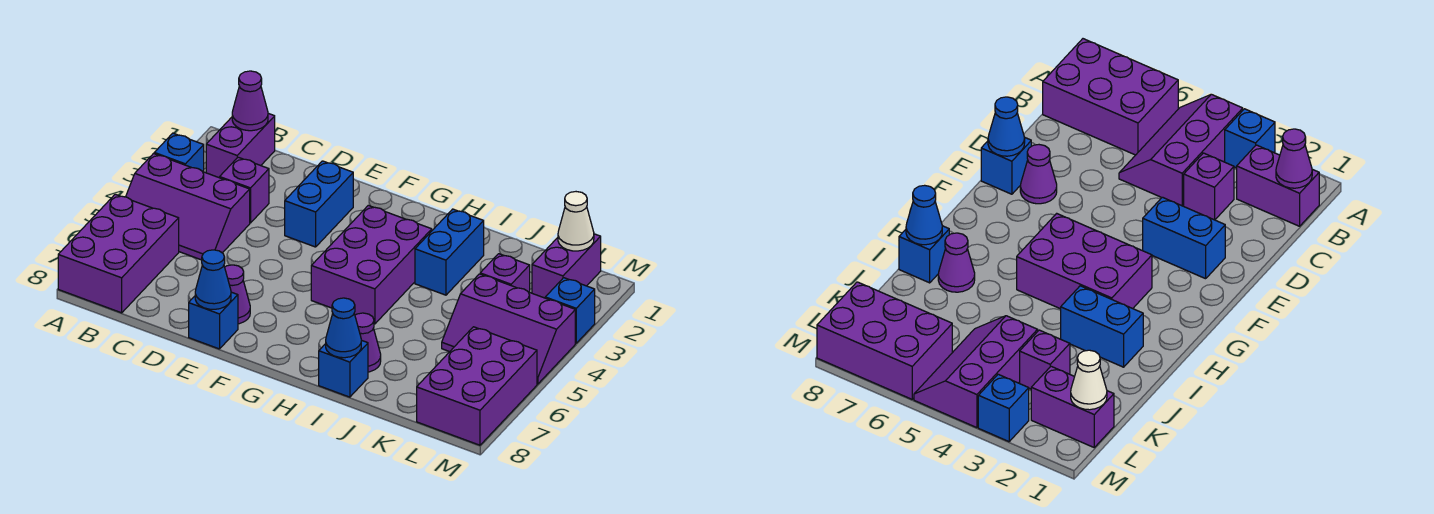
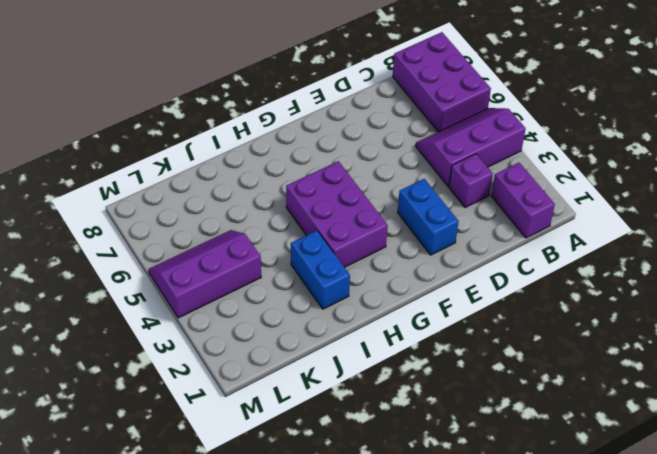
none -> blue brick A3 level 1
none -> purple cone E7 level 1
none -> blue brick E8 level 1

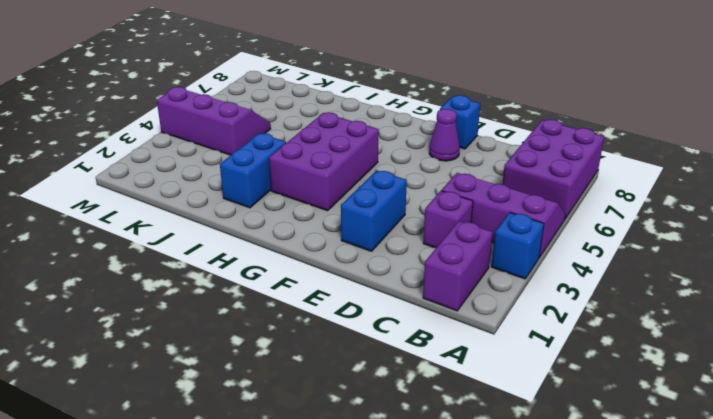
none -> purple cone I7 level 1
none -> blue brick I8 level 1
none -> purple brick K3 level 1

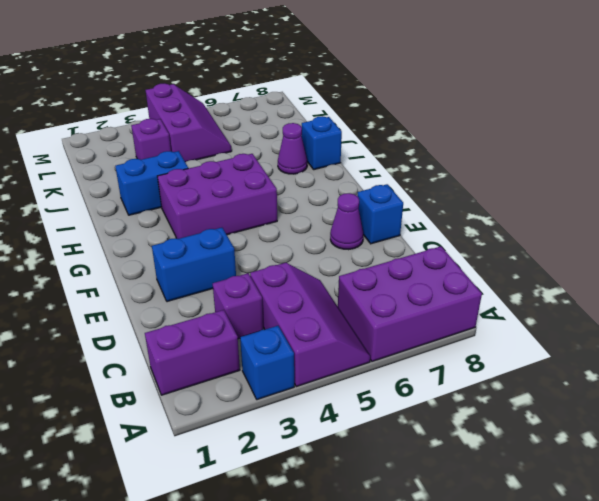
none -> purple brick L1:L2 level 1
none -> purple brick L6:M8 level 1
none -> blue brick M3 level 1

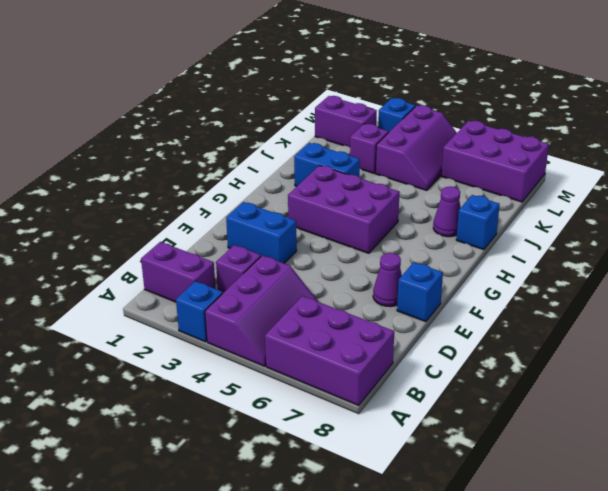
none -> purple cone B1 level 2
none -> blue cone E8 level 2
none -> blue cone I8 level 2

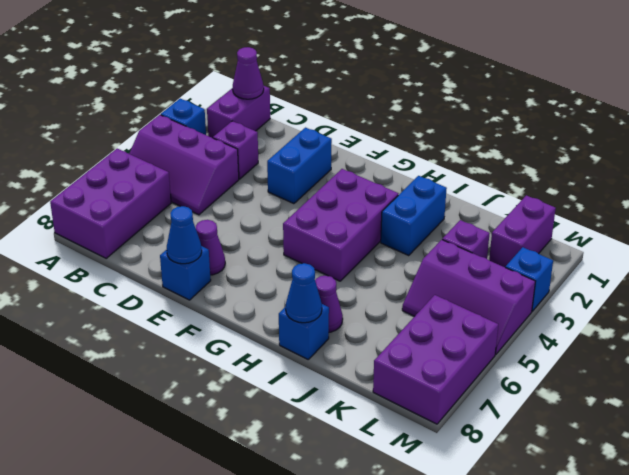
none -> white cone L1 level 2

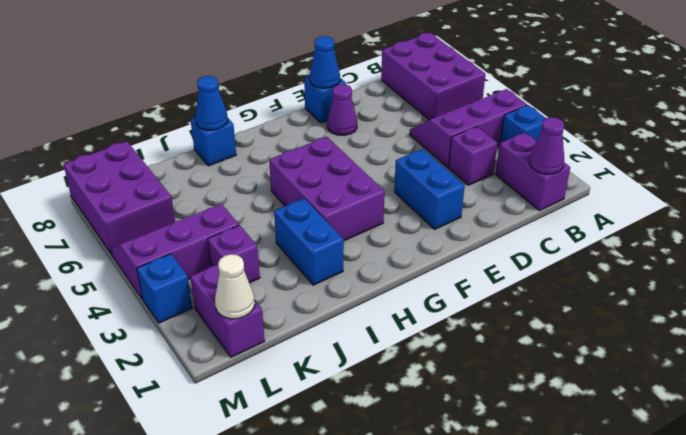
none -> purple cone I7 level 1

